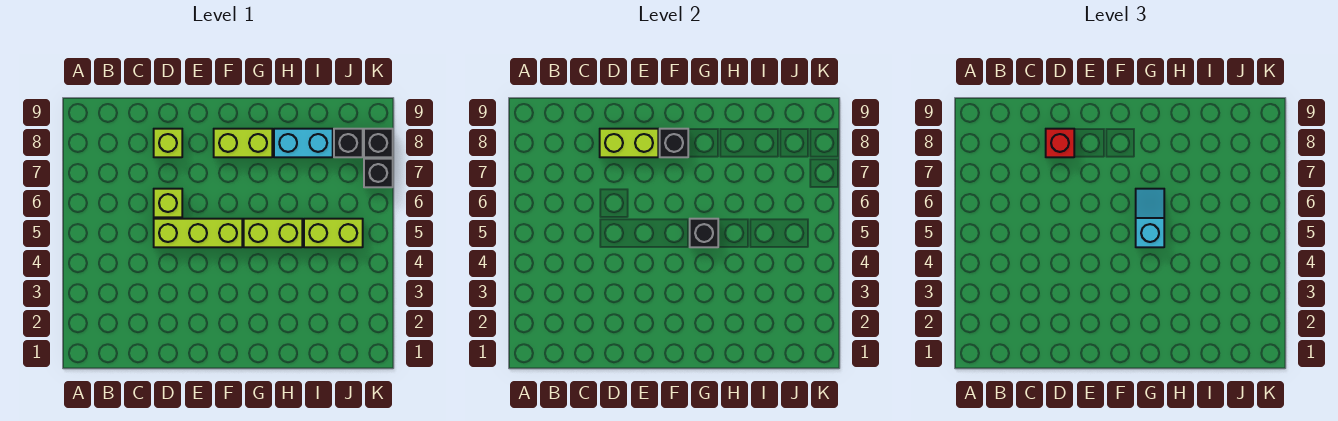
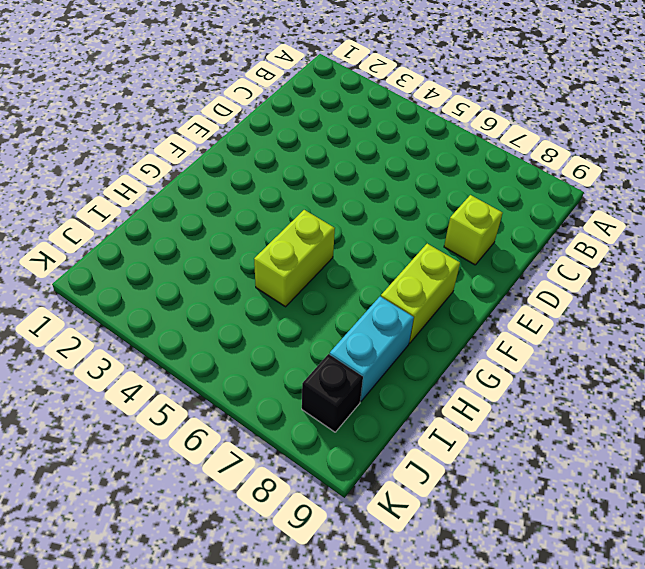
none -> lime brick D5:F5 level 1
none -> lime brick D6 level 1
none -> lime brick I5:J5 level 1

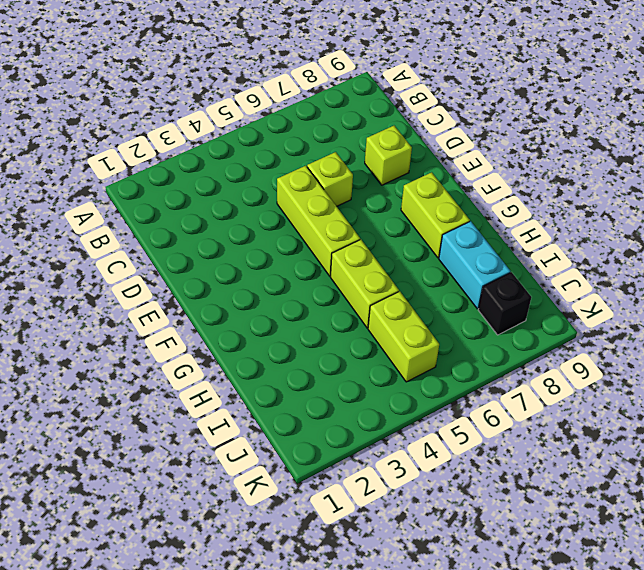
none -> black brick K7 level 1
none -> black brick K8 level 1
none -> lime brick D8:E8 level 2

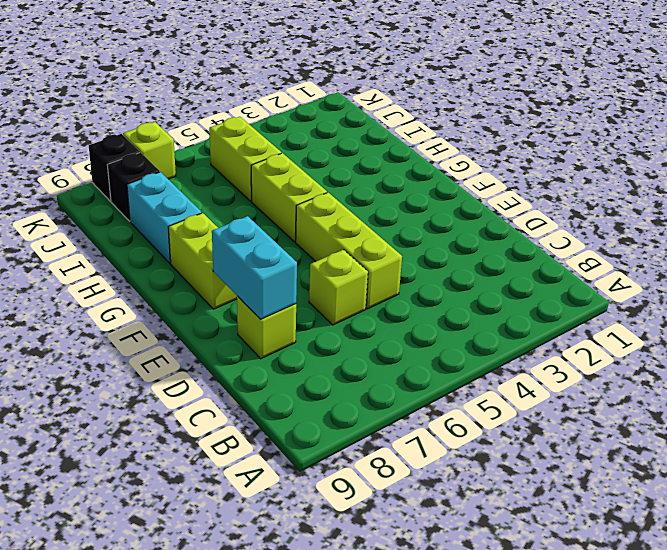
cyan brick D8:E8 level 2 -> lime brick D8:E8 level 2
lime brick K7 level 1 -> black brick K7 level 1
none -> black brick F8 level 2
none -> black brick G5 level 2
none -> red brick D8 level 3

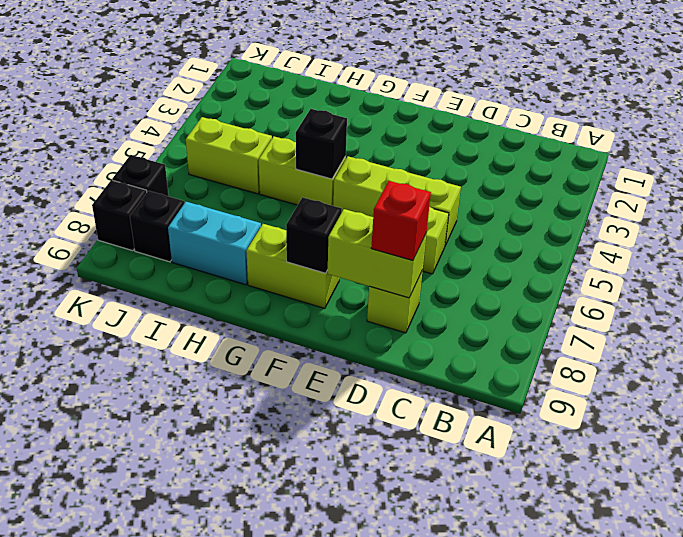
none -> cyan slope G5:G6 level 3 top 5

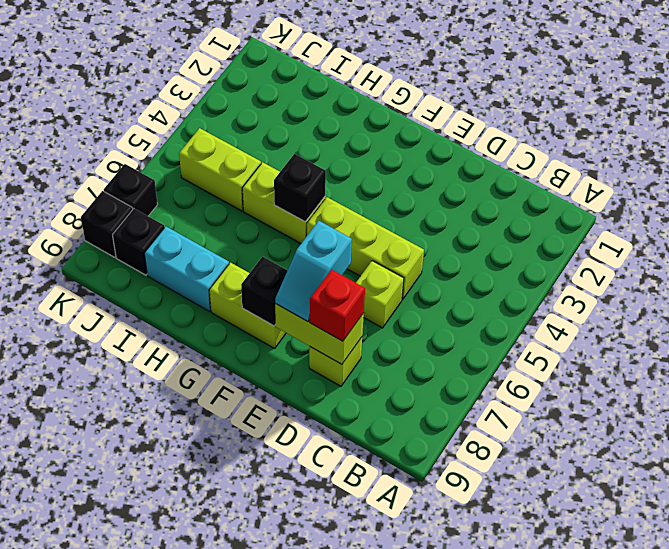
cyan slope E7:E8 level 3 top 7 -> cyan slope G5:G6 level 3 top 5

